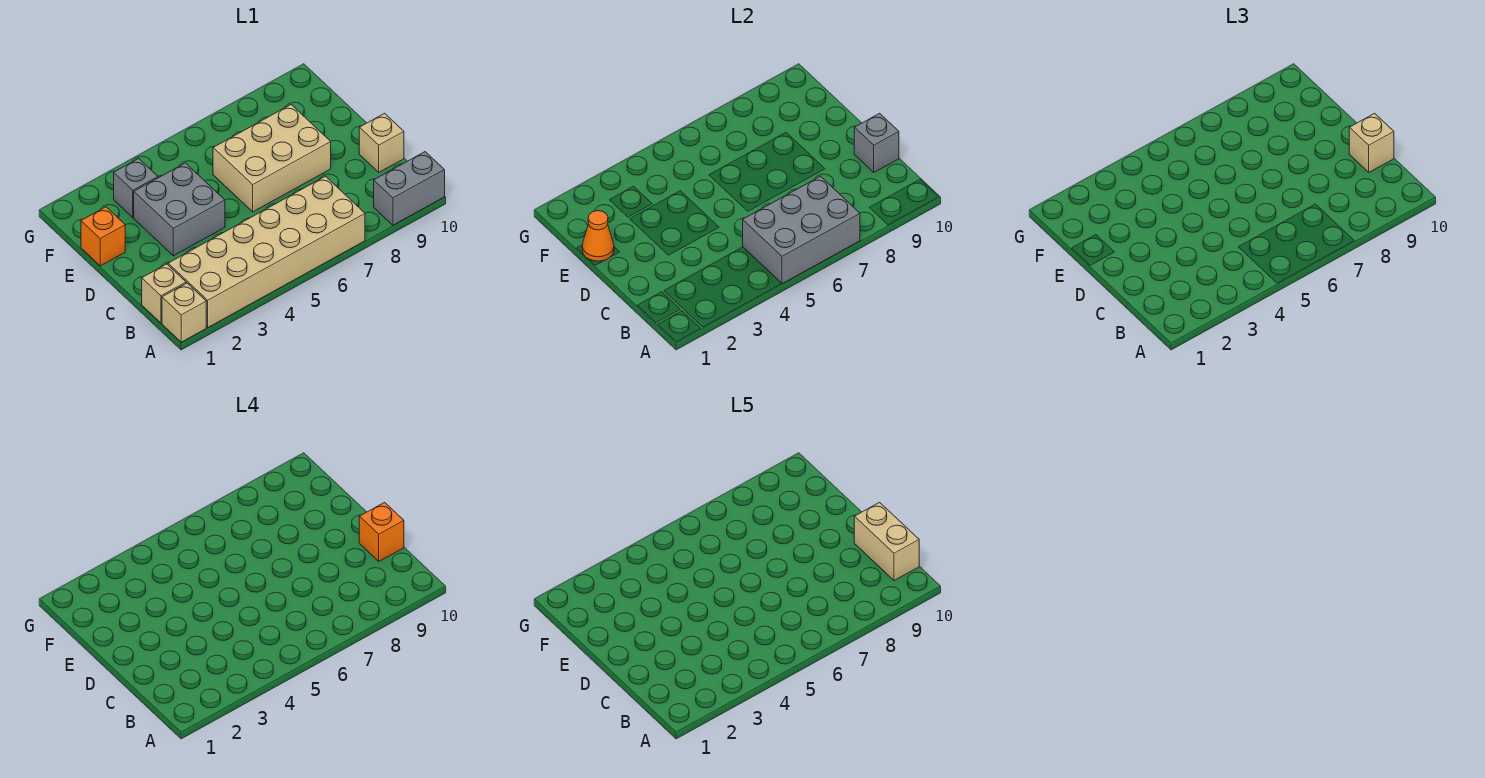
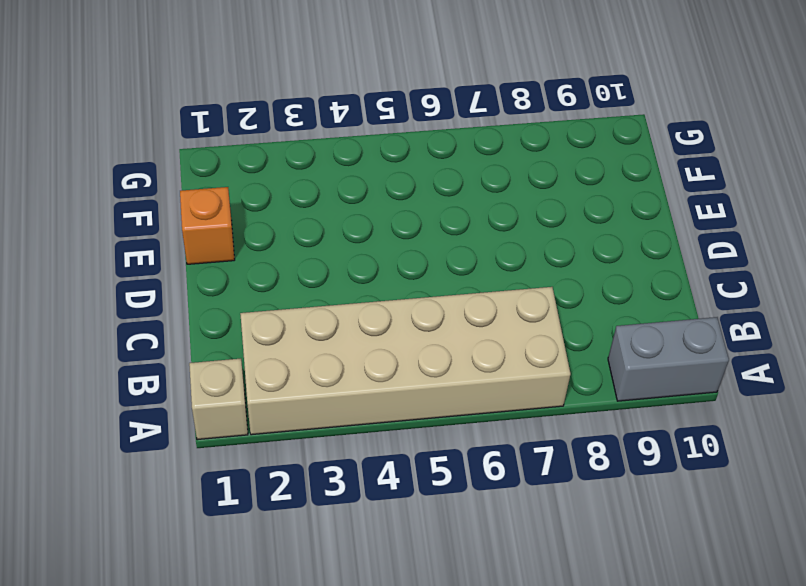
none -> tan brick B1 level 1
none -> tan brick C10 level 1
none -> grey brick D3:E4 level 1

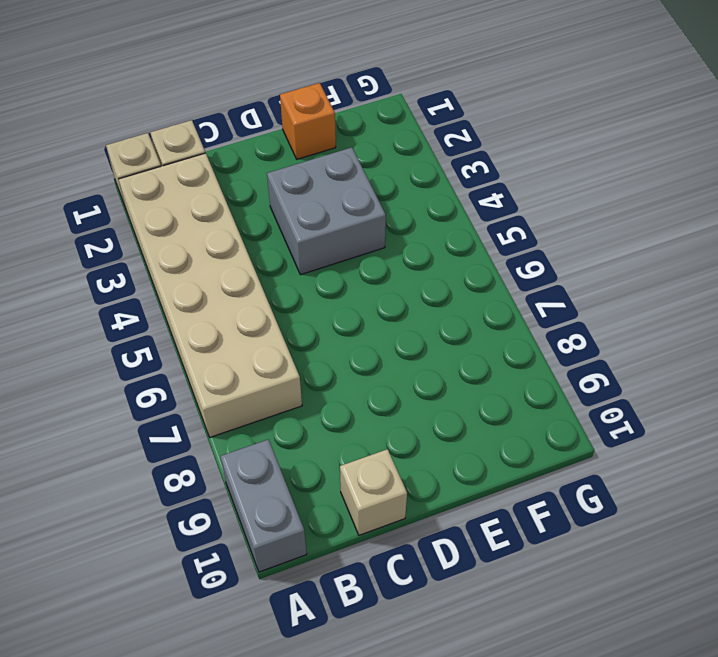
none -> tan brick D6:E8 level 1
none -> grey brick F3 level 1
none -> grey brick A5:B7 level 2

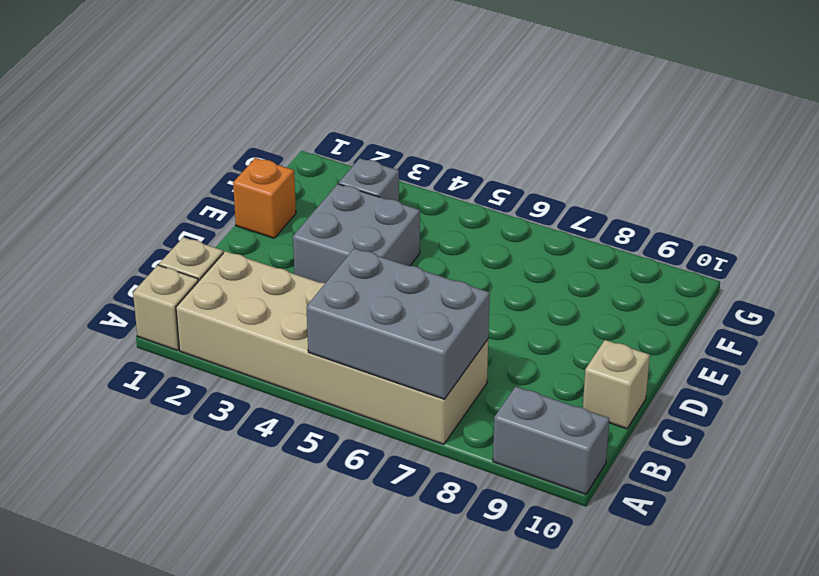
none -> tan brick D6:E8 level 1
none -> grey brick C10 level 2
none -> orange cone E1 level 2

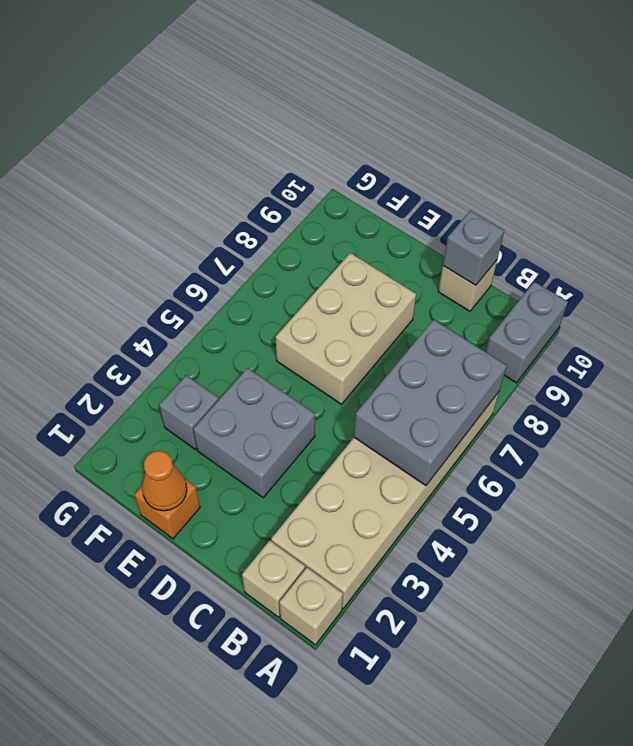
none -> tan brick C10 level 3
none -> orange brick C10 level 4
none -> tan brick B10:C10 level 5

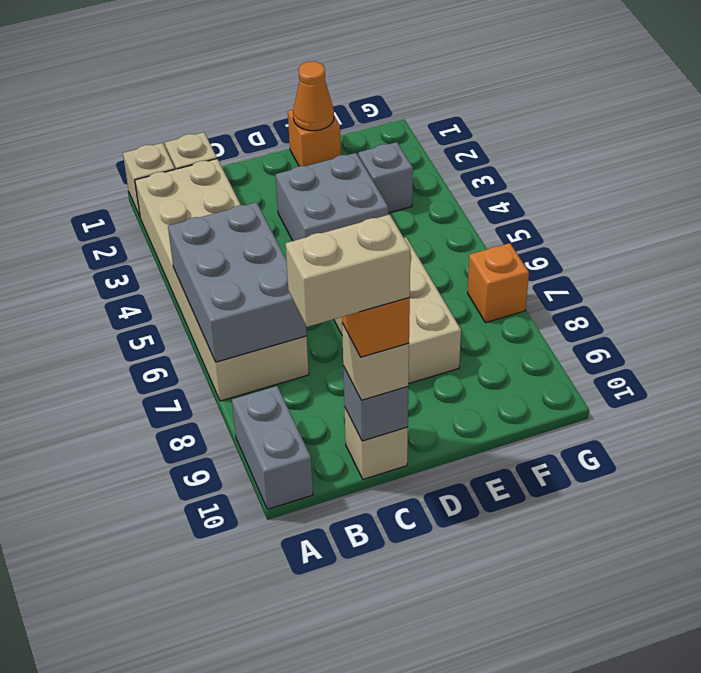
orange brick G7 level 1 -> none

